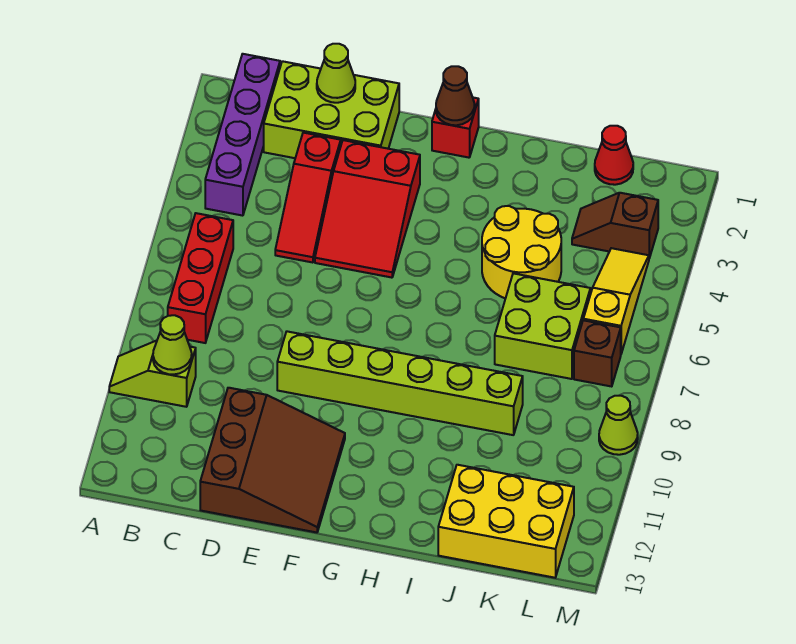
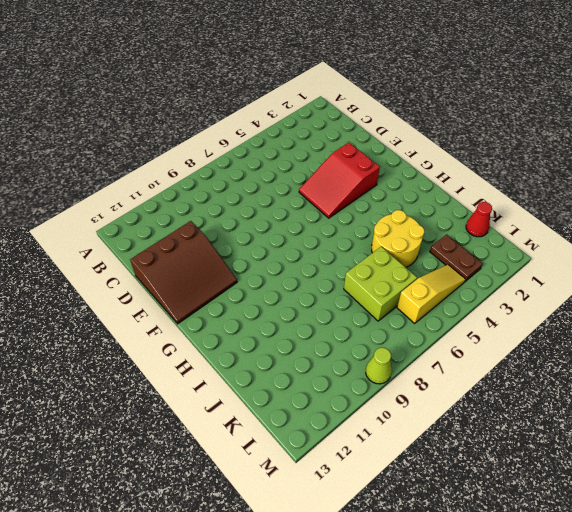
brown plate K3:L3 level 1 -> brown slope K3:L3 level 1 top L
none -> lime slope A10:B10 level 1 top B
none -> purple brick B1:B4 level 1
none -> red brick B6:B8 level 1

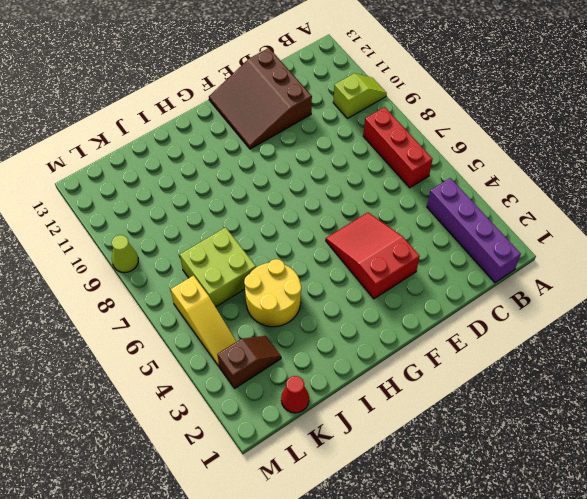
none -> lime brick C1:E2 level 1
none -> red slope D3:D5 level 1 top 3
none -> lime brick E9:J9 level 1

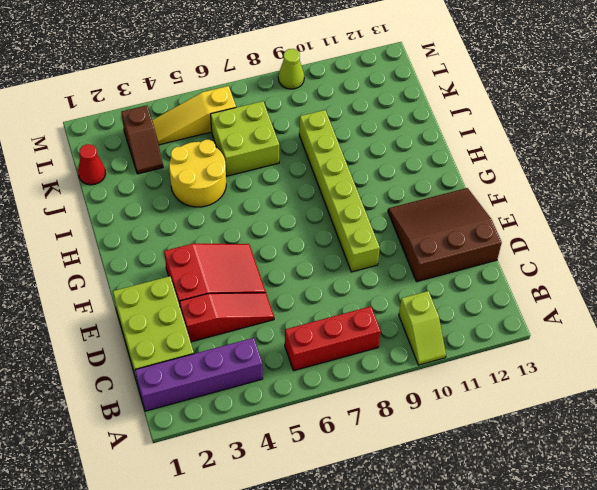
none -> red brick G1 level 1
none -> yellow brick J12:L13 level 1
none -> brown brick L7 level 1

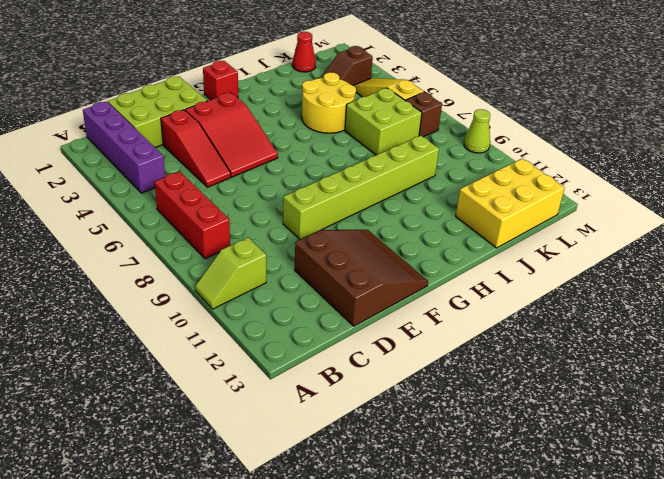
none -> lime cone B10 level 2
none -> lime cone D1 level 2
none -> brown cone G1 level 2

